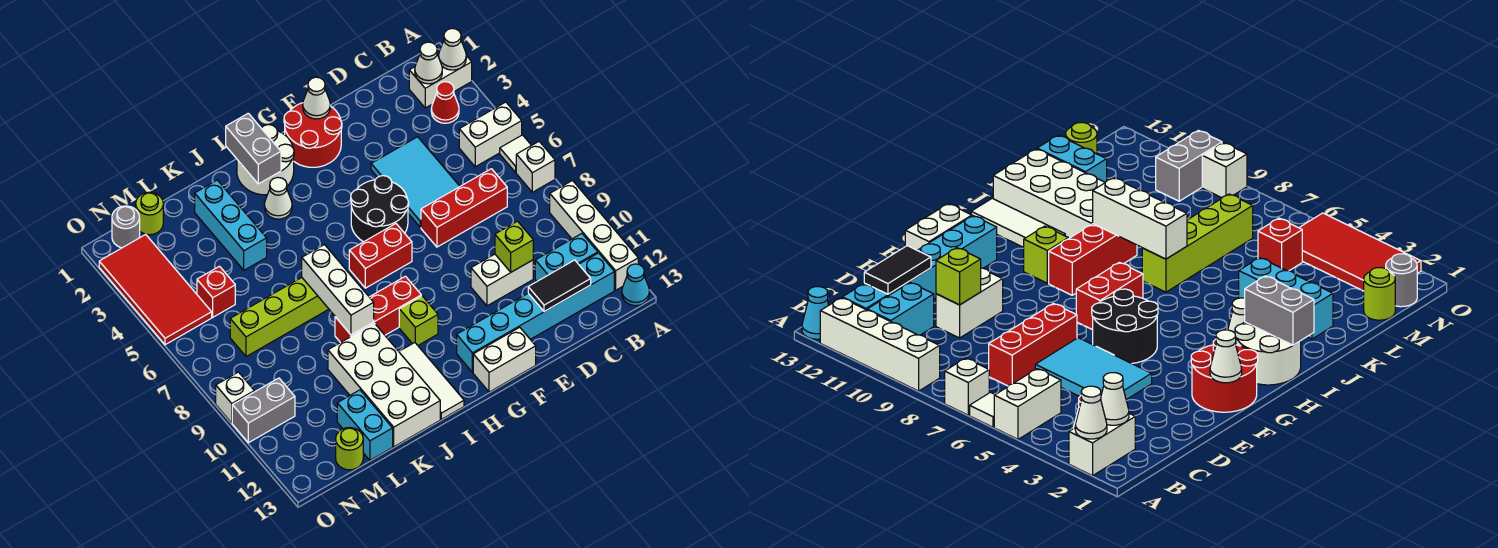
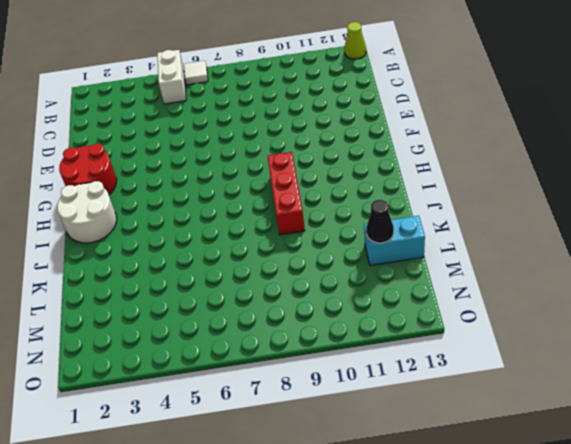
lime cone A13 level 1 -> cyan cone A13 level 1
black cone L12 level 2 -> none
none -> white brick A2:B2 level 1
none -> white brick A7 level 1
none -> white brick A9:A12 level 1
none -> red cone B3 level 1

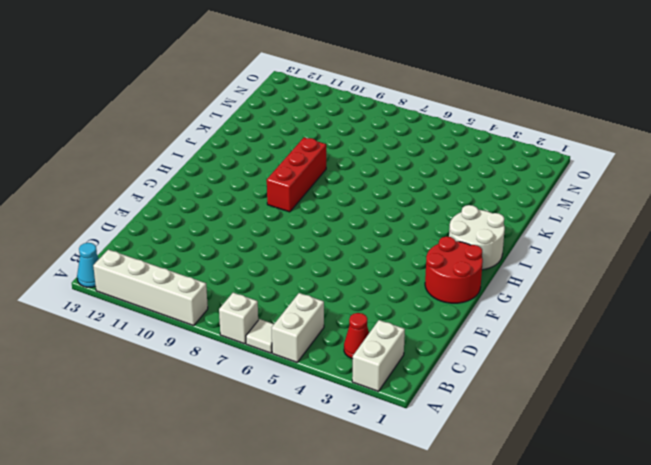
none -> cyan brick B11:C11 level 1
none -> cyan brick B12:G12 level 1
none -> red brick C7:E7 level 1
none -> cyan tile D4:E6 level 1

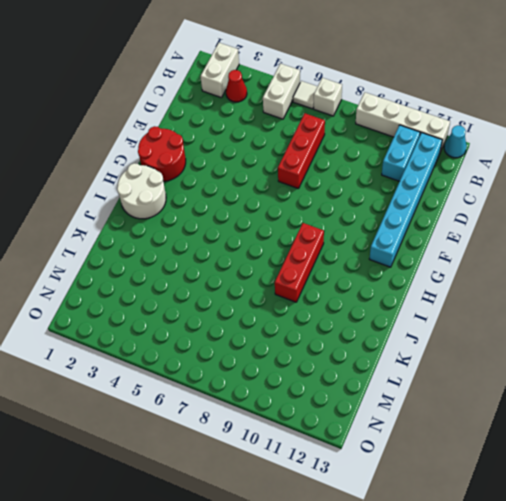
none -> cyan tile D4:E6 level 1
none -> white brick D10:E10 level 1
none -> black round brick F5:G6 level 1
none -> white brick F13:G13 level 1

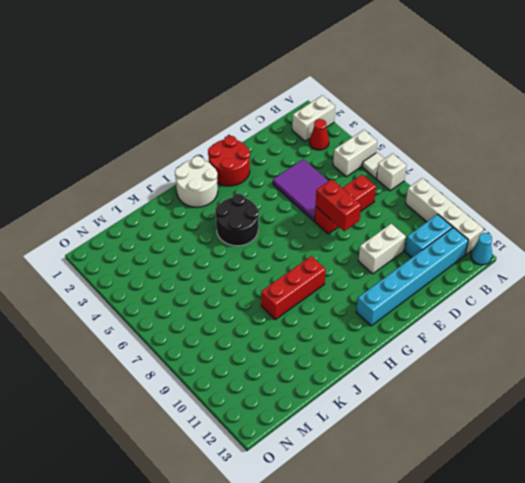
purple tile D4:E6 level 1 -> cyan tile D4:E6 level 1
red brick E7:E8 level 2 -> red brick G7:H7 level 1
black round brick H4:I5 level 1 -> black round brick F5:G6 level 1
none -> white brick F13:G13 level 1
none -> lime brick H10 level 1
none -> white cone I3 level 1
none -> white tile I11:I13 level 1

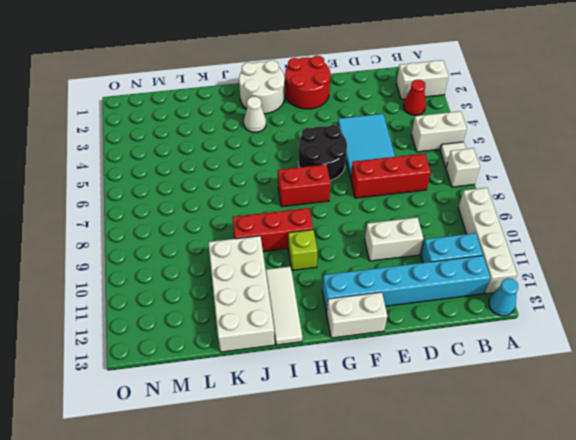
none -> lime brick J7:M7 level 1
none -> cyan brick K2:K4 level 1
none -> cyan brick L12:L13 level 1
none -> lime round brick M1 level 1

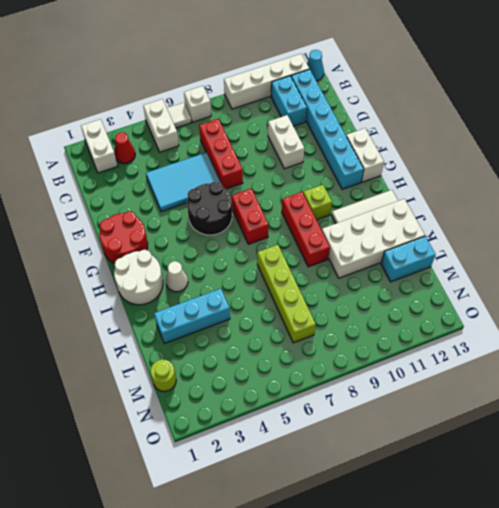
none -> red brick M5 level 1
none -> lime round brick M13 level 1
none -> grey round brick N1 level 1
none -> red tile N2:O5 level 1

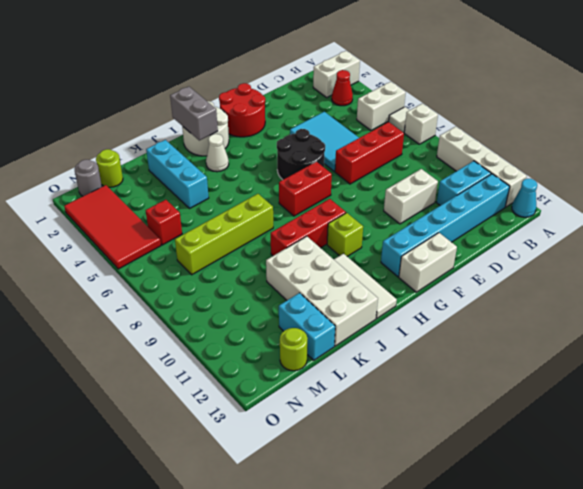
none -> grey brick N10:O10 level 1
none -> white brick O9 level 1
none -> white cone A2 level 2
none -> white cone B2 level 2

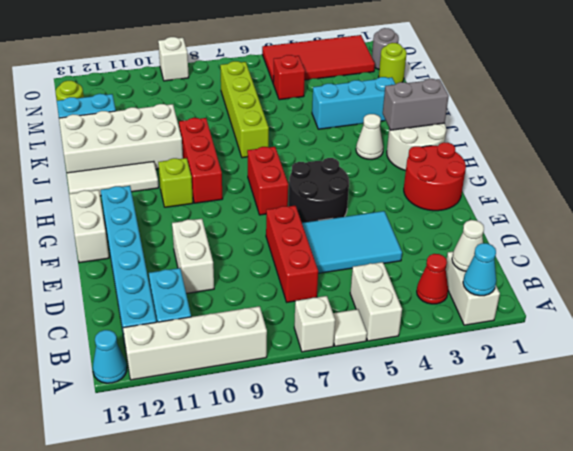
cyan cone A2 level 2 -> white cone A2 level 2
none -> grey brick N10:O10 level 1
none -> black tile C12:D12 level 2
none -> lime brick D10 level 2
none -> white cone F1 level 2

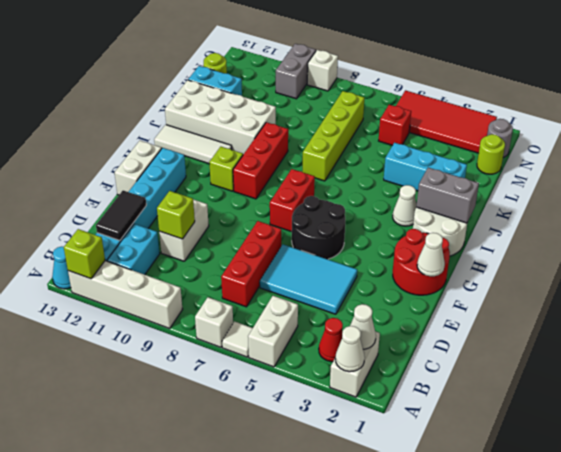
lime brick A12 level 2 -> none
none -> white brick J7:J9 level 2

